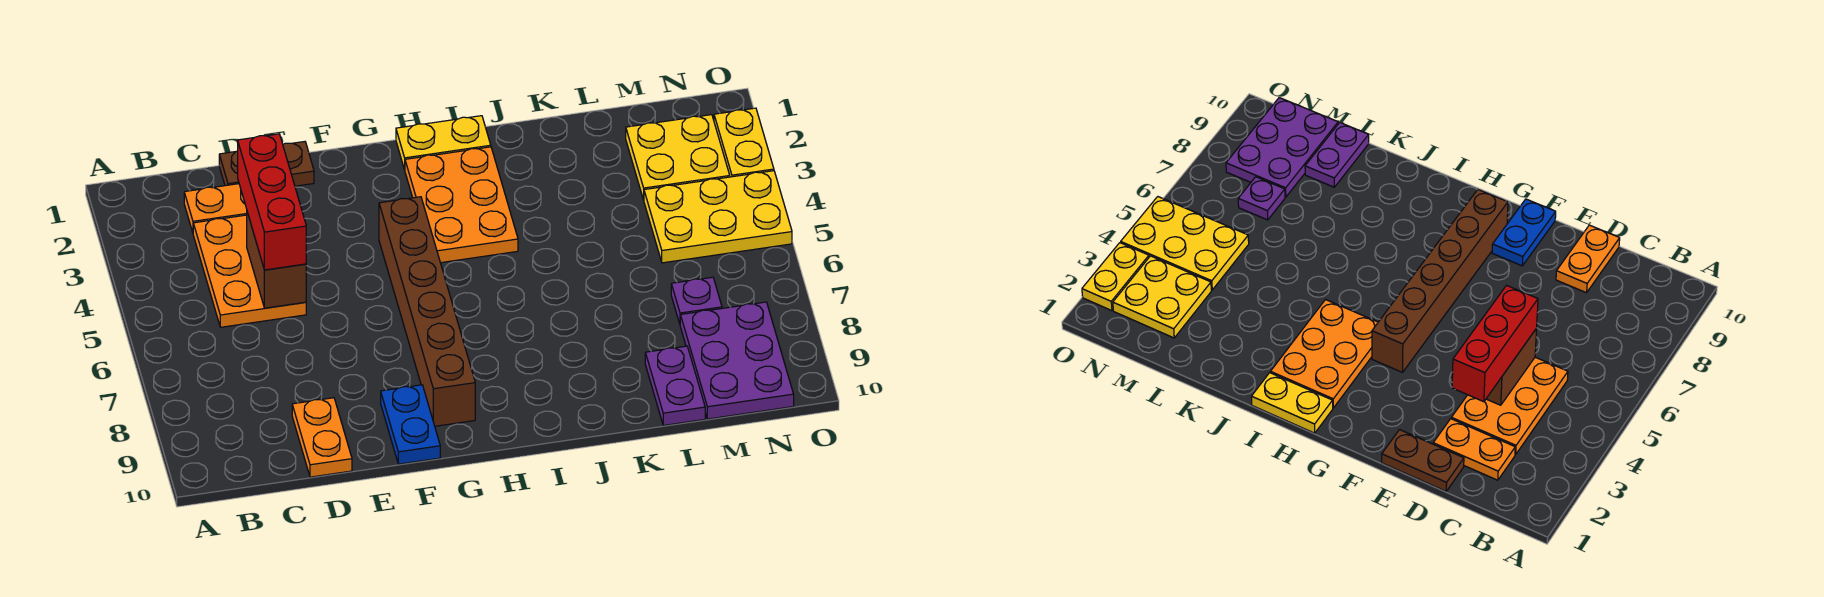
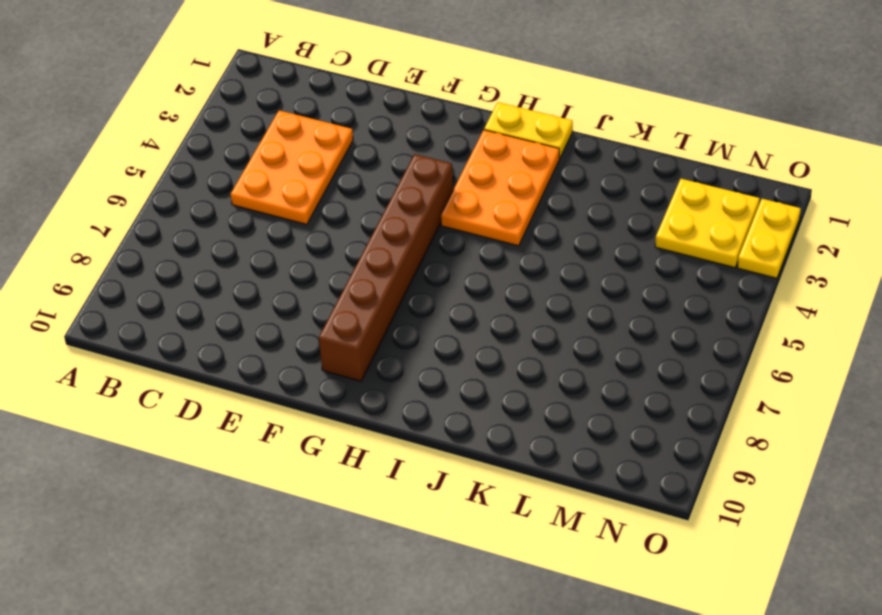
none -> orange plate C2:D2 level 1
none -> brown plate D1:E1 level 1
none -> orange plate D9:D10 level 1

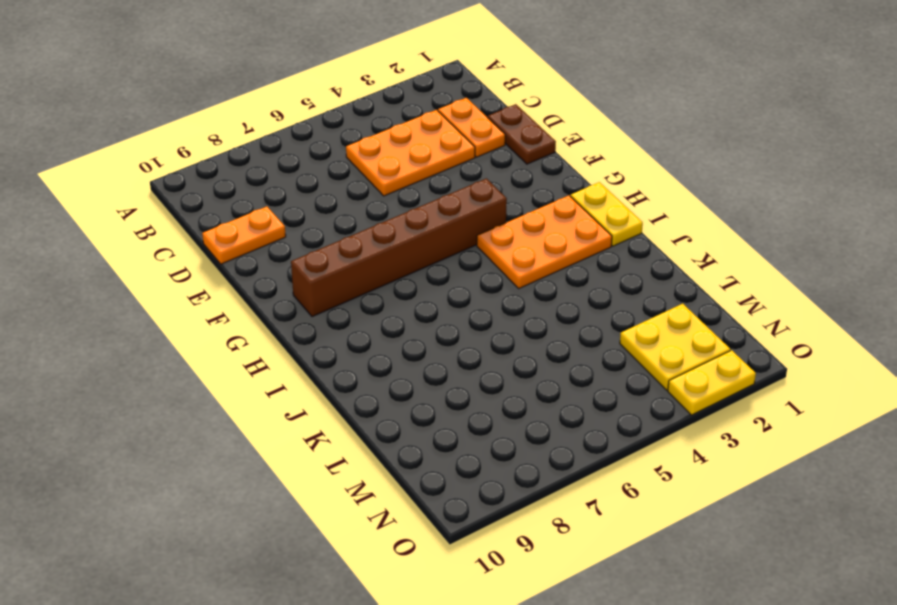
none -> blue plate F9:F10 level 1
none -> purple plate L9:L10 level 1
none -> yellow plate M4:O5 level 1

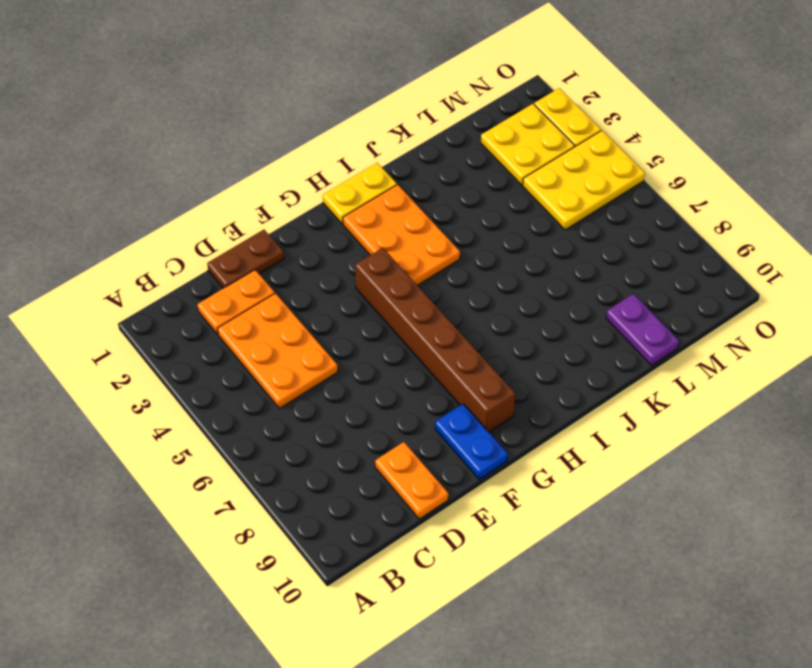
none -> purple plate M7 level 1
none -> purple plate M8:N10 level 1
none -> brown brick D4:D5 level 2

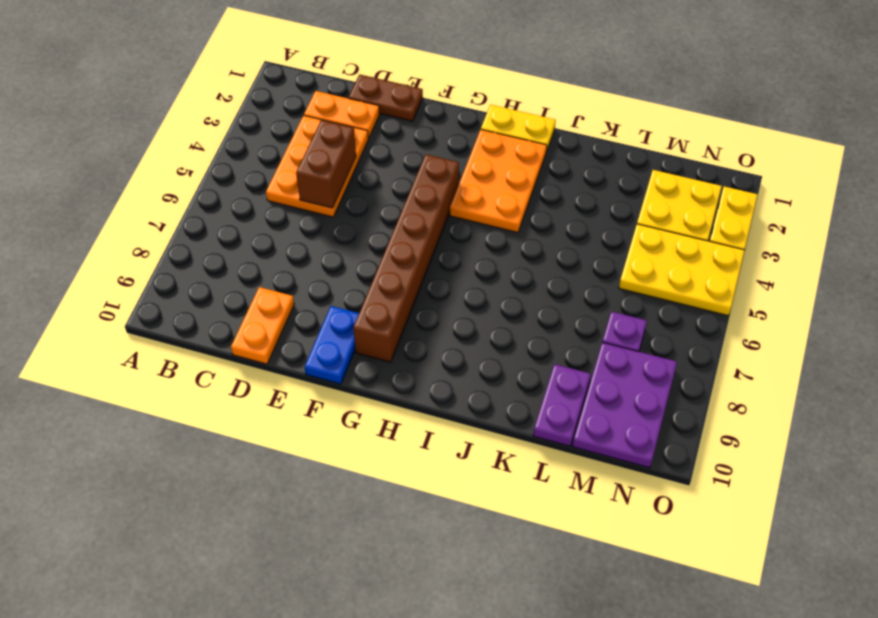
none -> red brick D3:D5 level 3

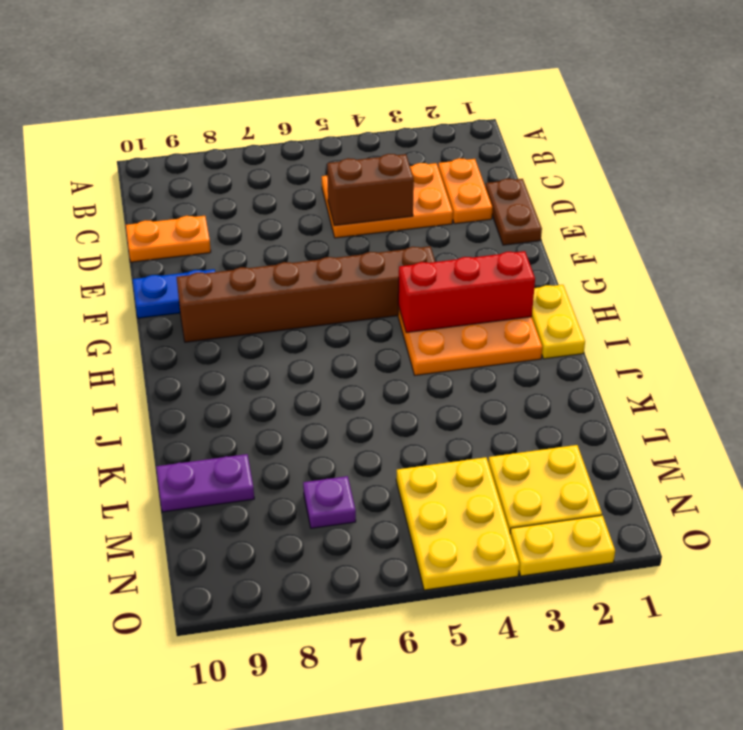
red brick H2:H4 level 2 -> red brick D3:D5 level 3
none -> purple plate M8:N10 level 1

